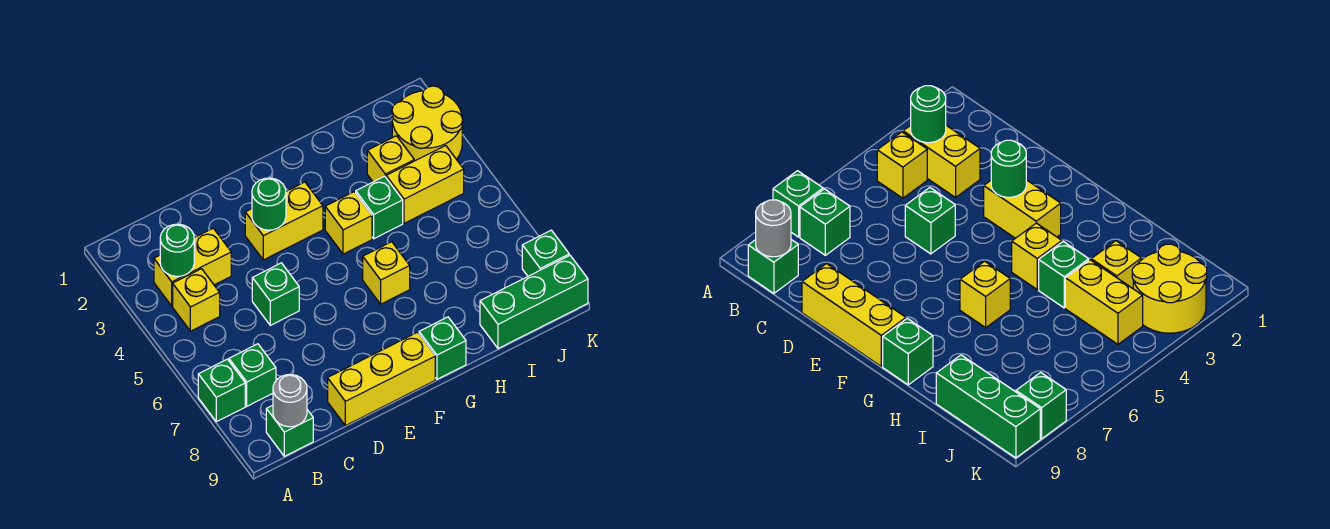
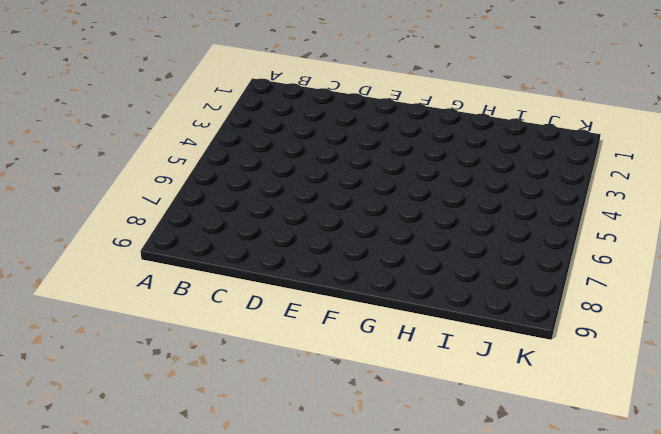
none -> green brick A7 level 1
none -> yellow brick B3:C3 level 1
none -> yellow brick B4 level 1

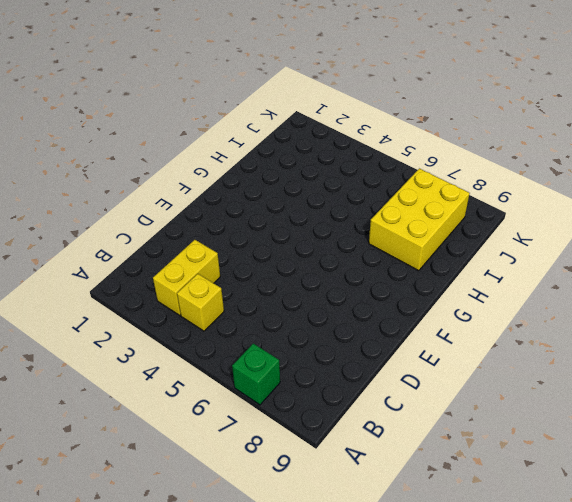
yellow brick H7:J8 level 1 -> none
none -> green brick B7 level 1
none -> green brick B9 level 1
none -> green brick D5 level 1

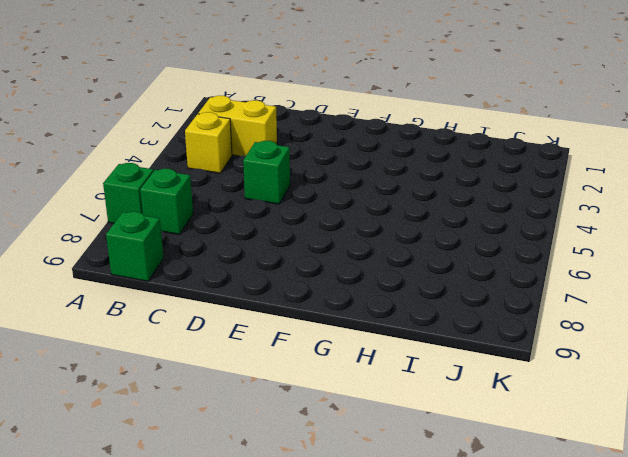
none -> yellow brick D9:F9 level 1
none -> yellow brick E3:F3 level 1
none -> yellow brick G4 level 1

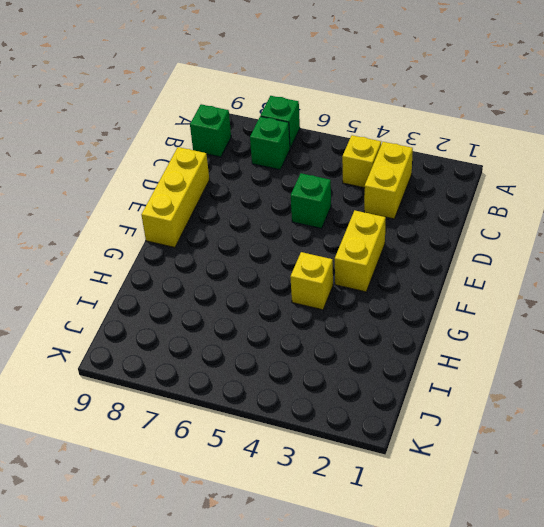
none -> yellow brick G6 level 1
none -> green brick G9 level 1
none -> green brick H4 level 1

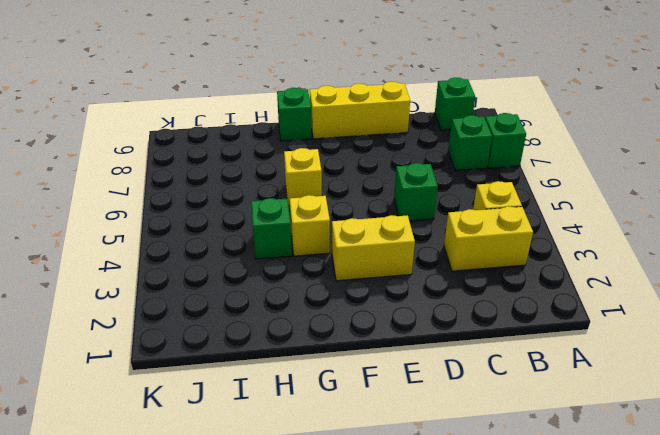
none -> yellow brick I3 level 1
none -> yellow brick I4:J4 level 1
none -> green brick I9:K9 level 1

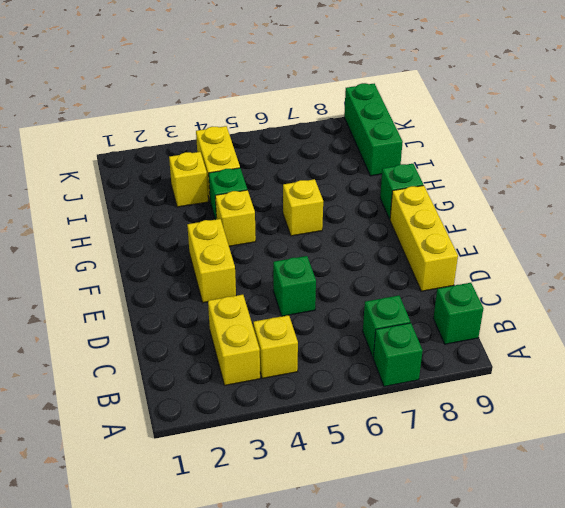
none -> yellow round brick J2:K3 level 1
none -> green brick K8 level 1
none -> green round brick B3 level 2

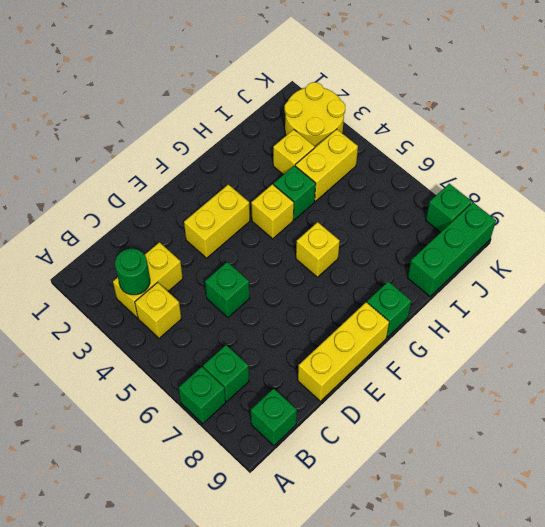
none -> grey round brick B9 level 2
none -> green round brick E3 level 2

